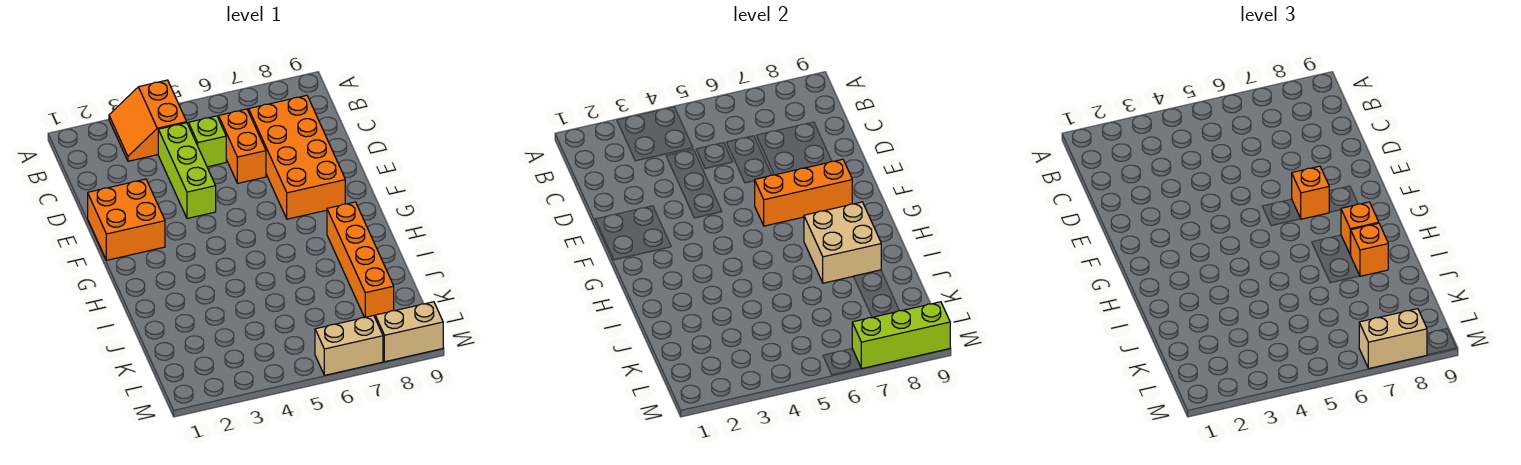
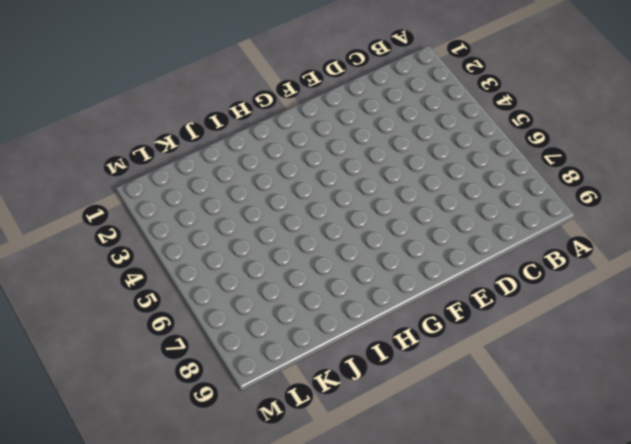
none -> orange slope A3:B4 level 1 top 4
none -> lime brick C4:E4 level 1
none -> lime brick C5 level 1

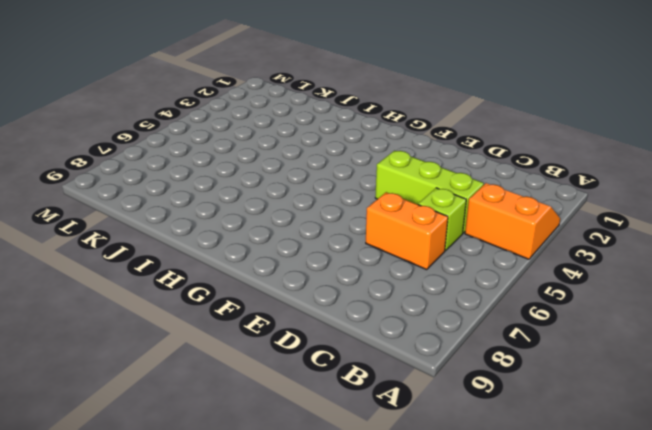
none -> orange brick C7:F8 level 1
none -> orange brick E1:F2 level 1
none -> orange brick H8:K8 level 1

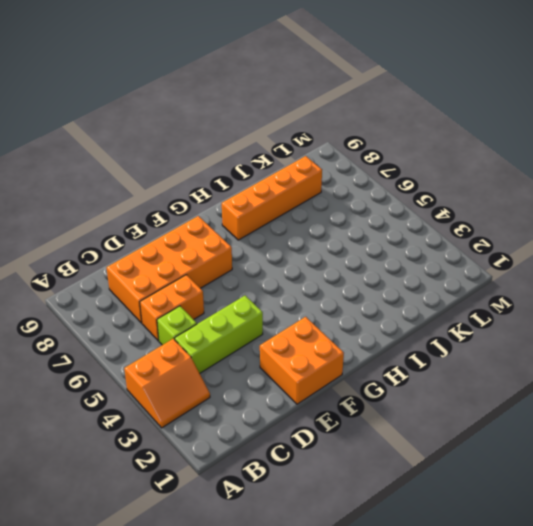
none -> tan brick M6:M7 level 1
none -> tan brick M8:M9 level 1
none -> orange brick F6:F8 level 2

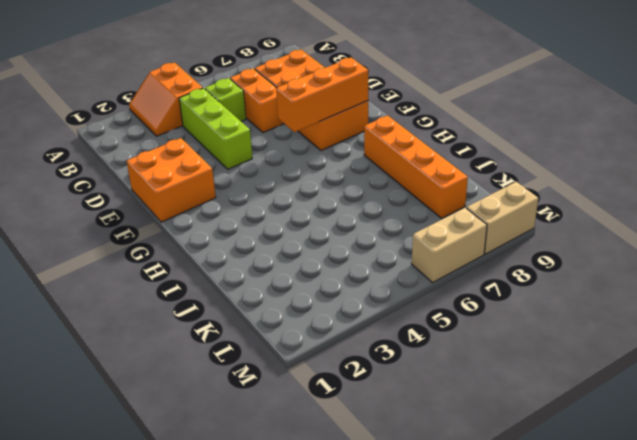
none -> tan brick H7:I8 level 2
none -> lime brick M7:M9 level 2
none -> orange brick F7 level 3

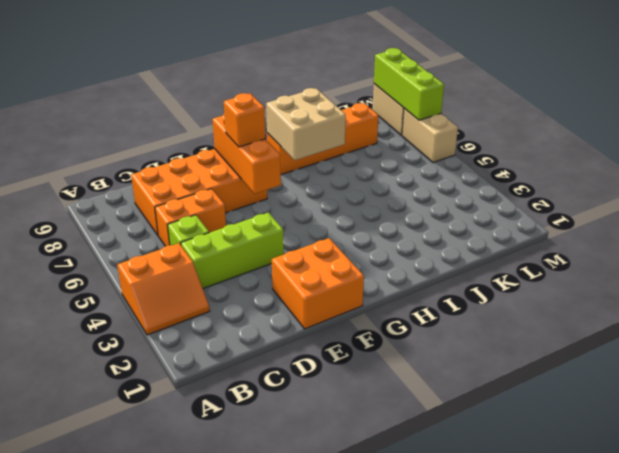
none -> orange brick H8 level 3
none -> orange brick I8 level 3
none -> tan brick M7:M8 level 3

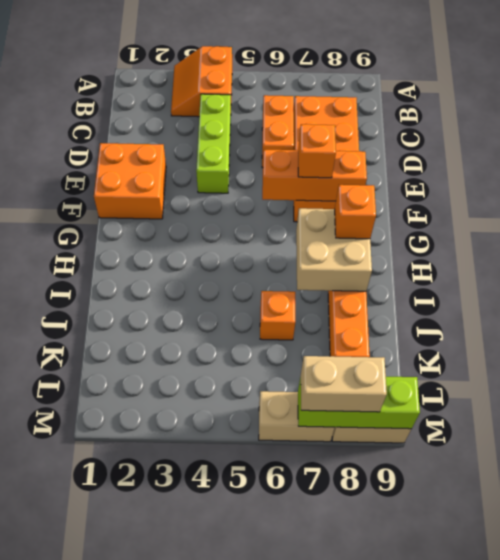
orange brick J6 level 1 -> orange brick I8 level 3
none -> lime brick C5 level 1

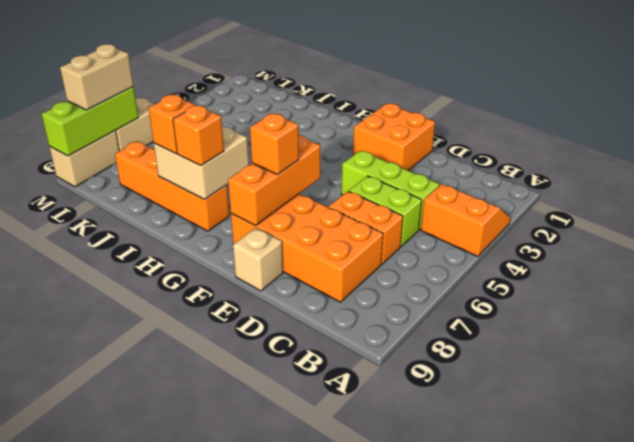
lime brick C5:D5 level 1 -> lime brick C5 level 1
tan brick E9 level 1 -> none

